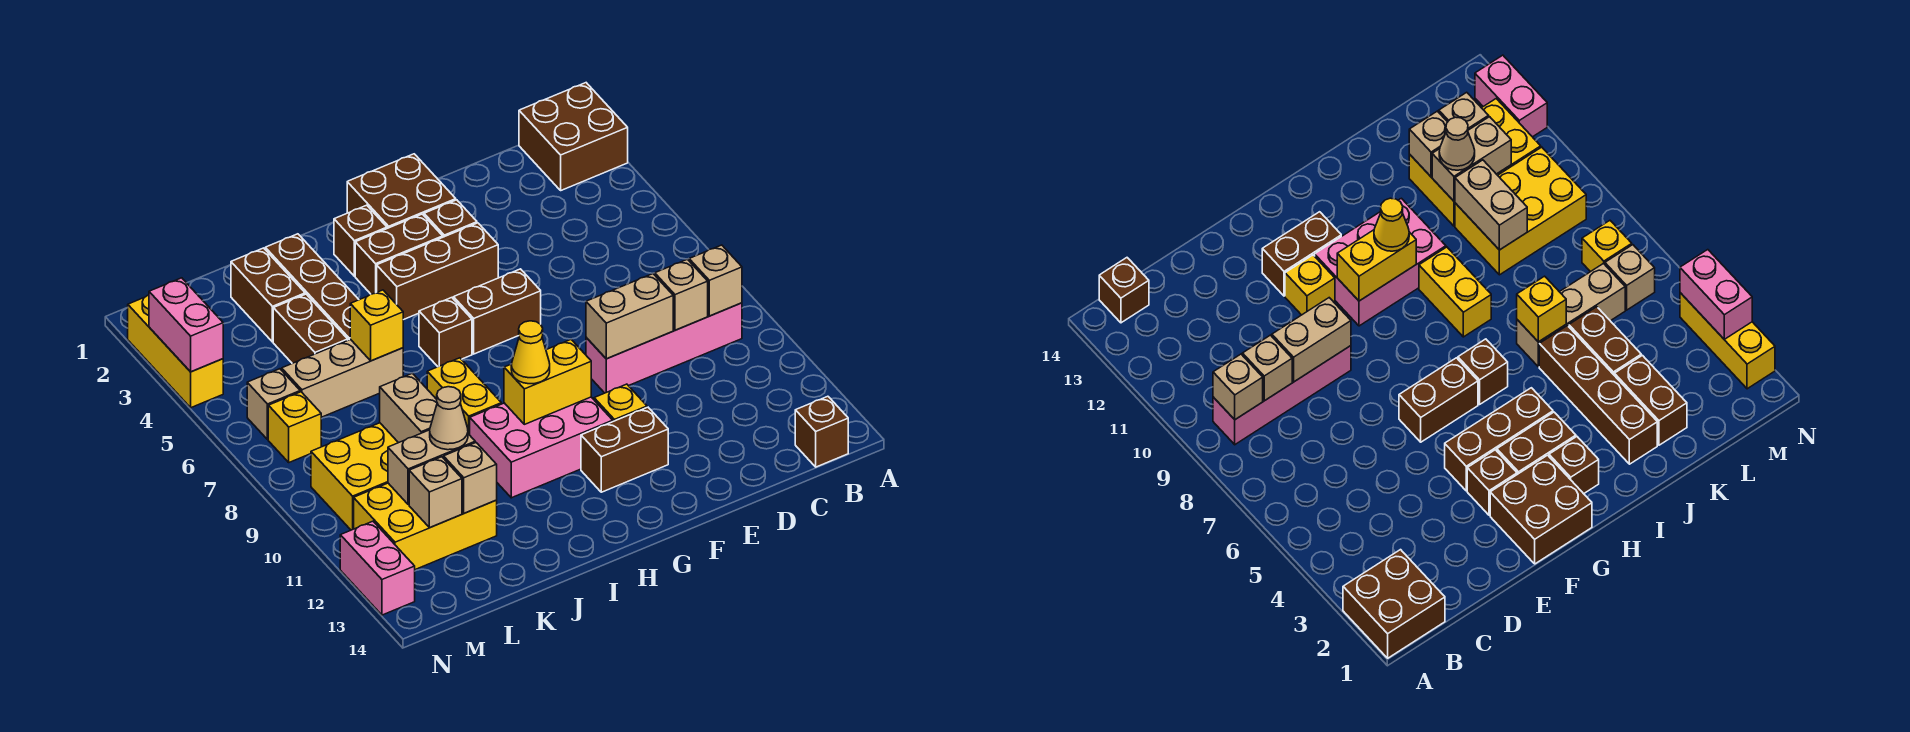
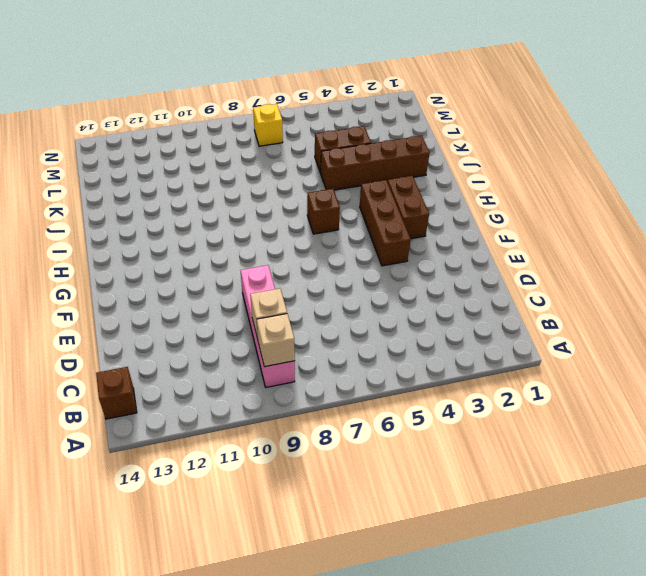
none -> brown brick A1:B2 level 1
none -> brown brick F1:G2 level 1
none -> brown brick F3 level 1
none -> brown brick F6:G6 level 1

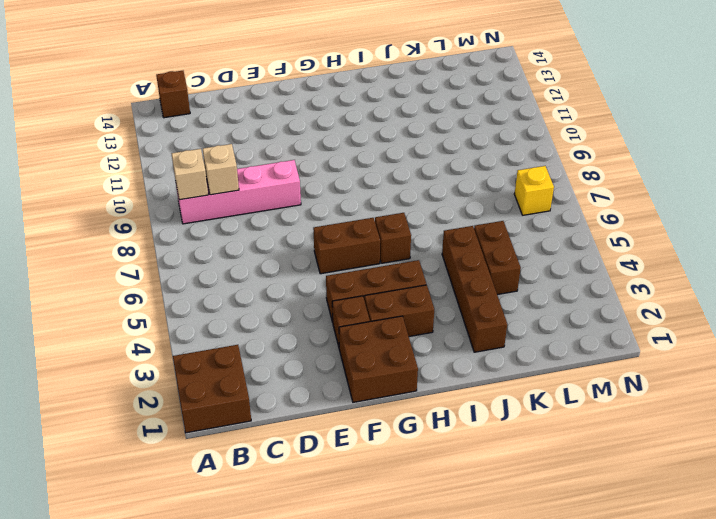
none -> yellow brick F11 level 1
none -> brown brick F12:G12 level 1
none -> pink brick G10:I11 level 1
none -> brown brick H2 level 1

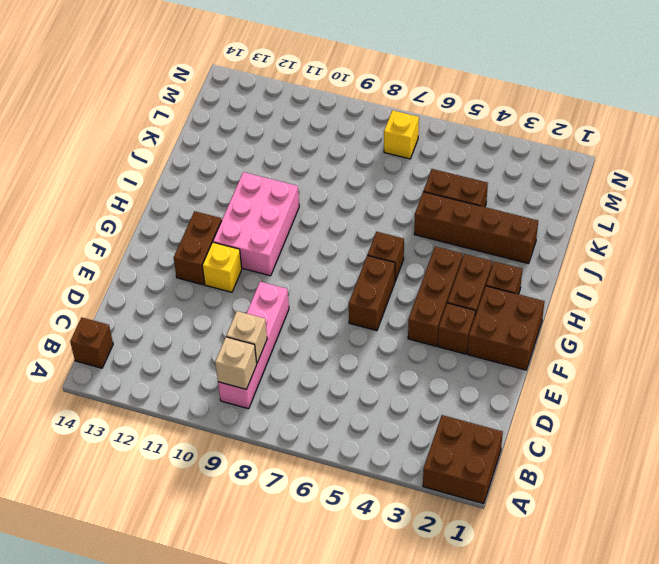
none -> yellow brick I8:I9 level 1
none -> tan brick J6:L6 level 1
none -> brown brick K2:K3 level 1
none -> yellow brick K9:M10 level 1

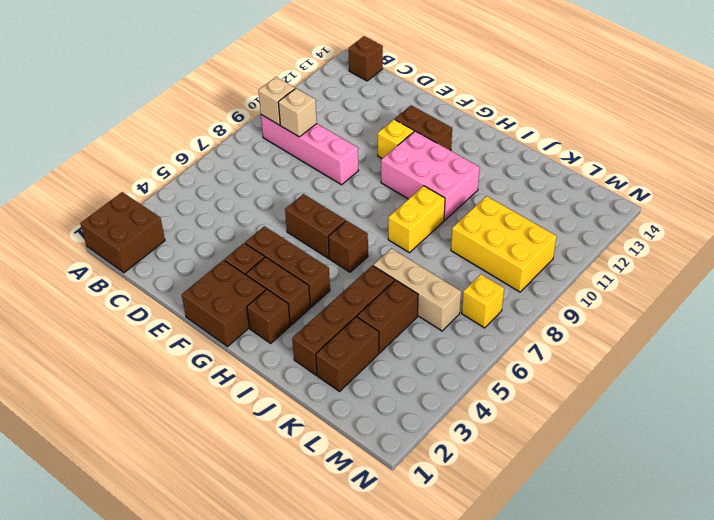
none -> yellow brick K11:M12 level 1
none -> tan brick M6 level 1
none -> yellow brick N2:N4 level 1
none -> pink brick N12:N13 level 1

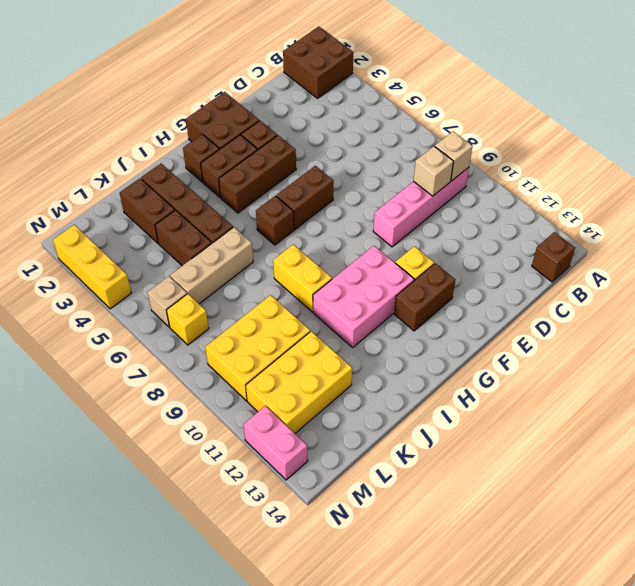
none -> tan brick D9:E9 level 2
none -> yellow brick G10:H10 level 2
none -> yellow brick J6 level 2
none -> tan brick K9:K10 level 2

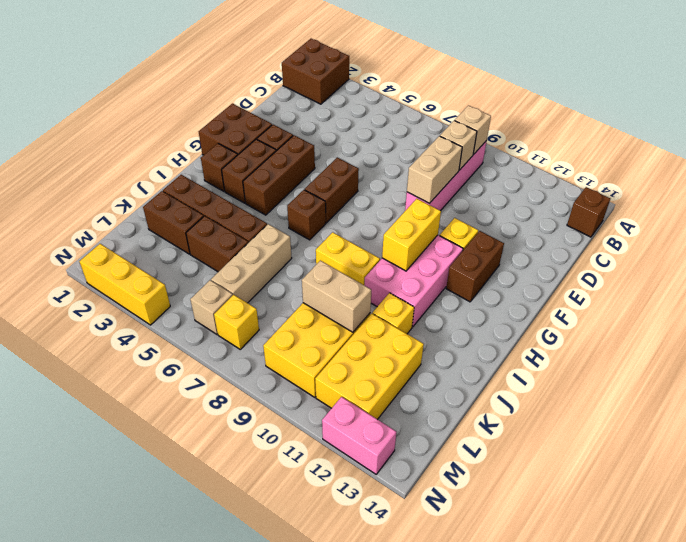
yellow brick J11 level 1 -> yellow brick J6 level 2
none -> tan brick K11:L11 level 2
none -> tan brick K12 level 2
none -> tan brick L12 level 2
none -> pink brick N3:N4 level 2

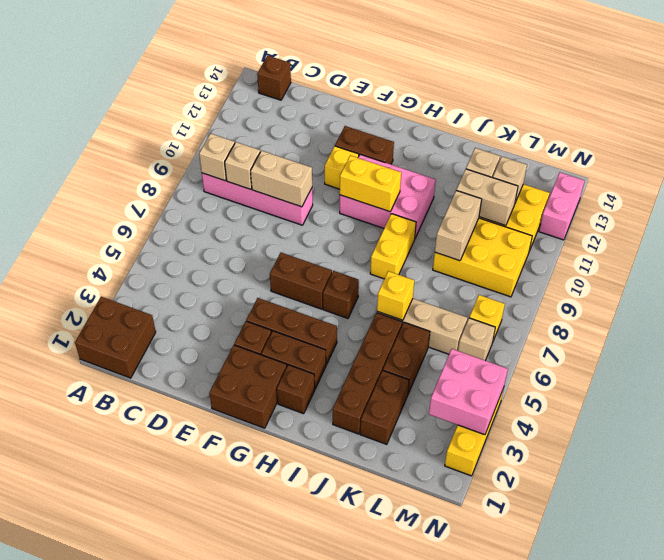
pink brick M3:N4 level 2 -> pink brick N3:N4 level 2
none -> yellow cone H10 level 3
none -> tan cone K11 level 3

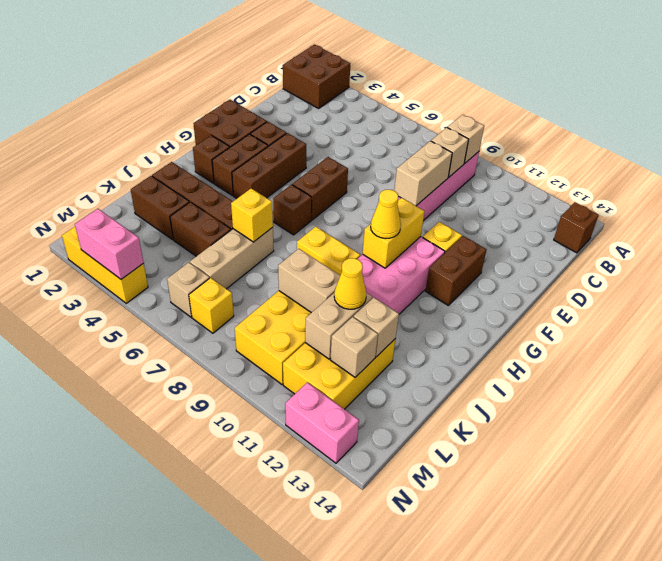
yellow cone K11 level 3 -> tan cone K11 level 3

